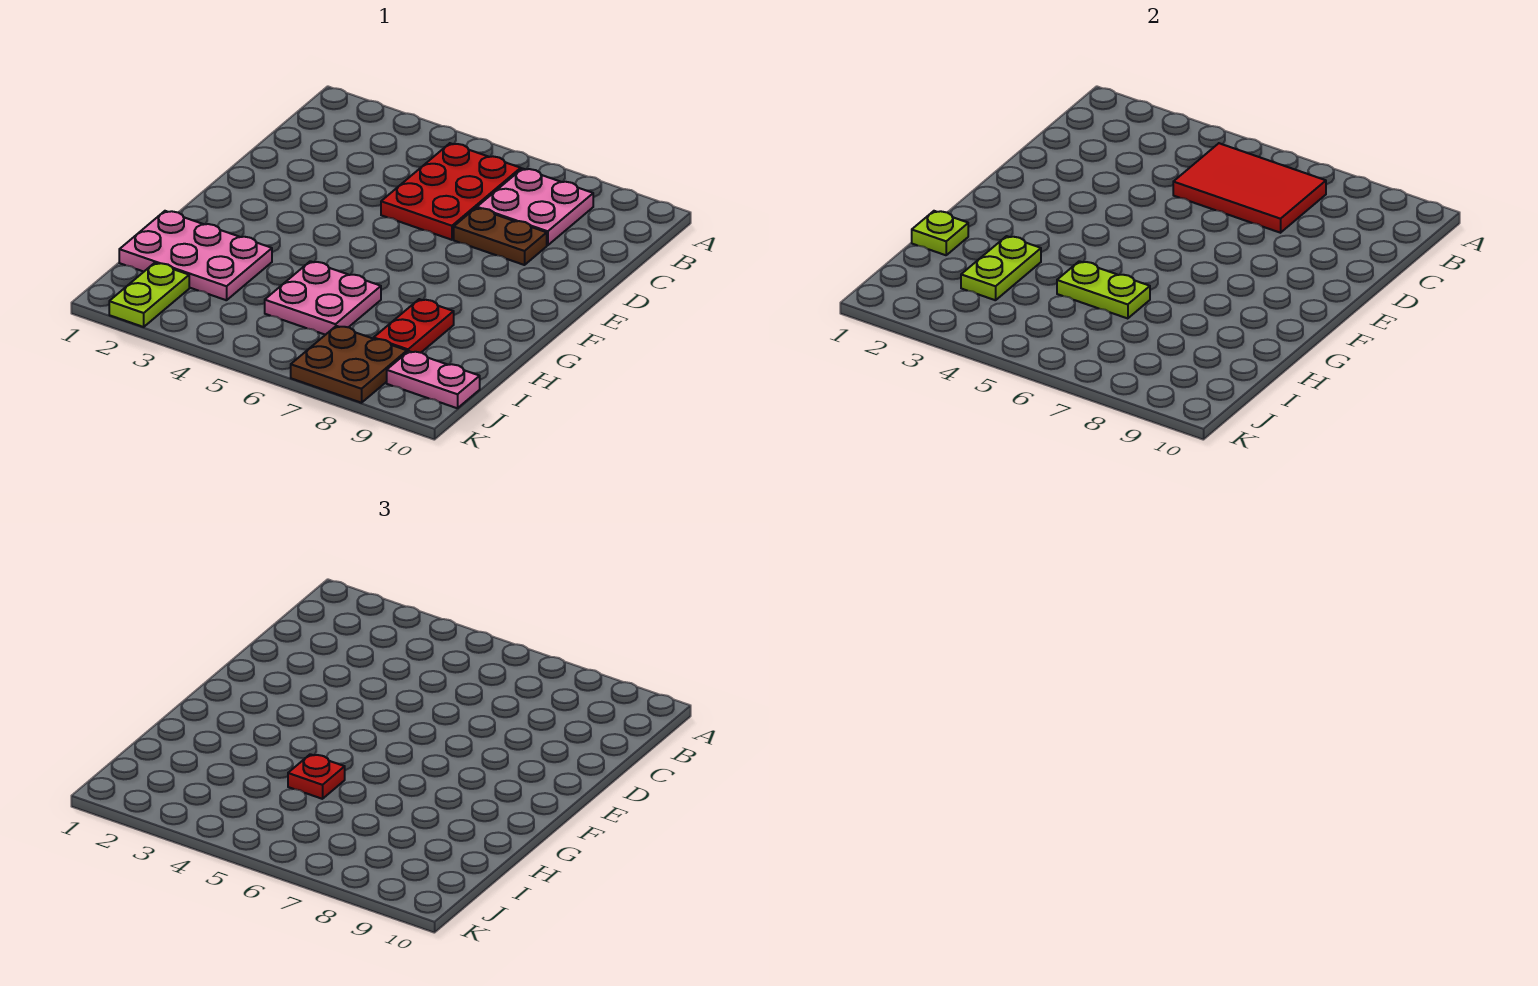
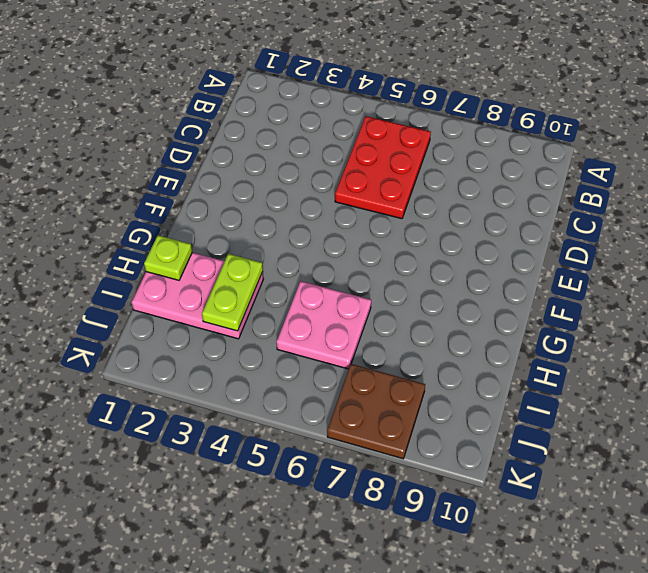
none -> pink plate B7:C8 level 1
none -> brown plate D7:D8 level 1
none -> red plate H8:I8 level 1

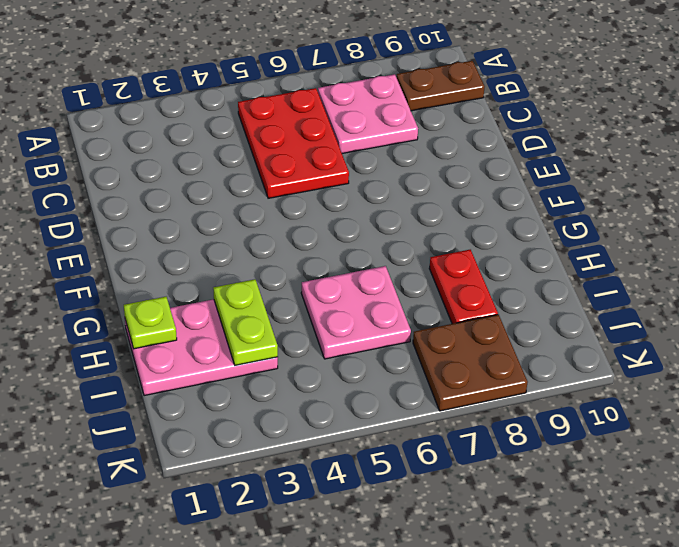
brown plate B9:B10 level 1 -> brown plate D7:D8 level 1
none -> lime plate J2:K2 level 1
none -> pink plate J9:J10 level 1
none -> red tile B5:C7 level 2

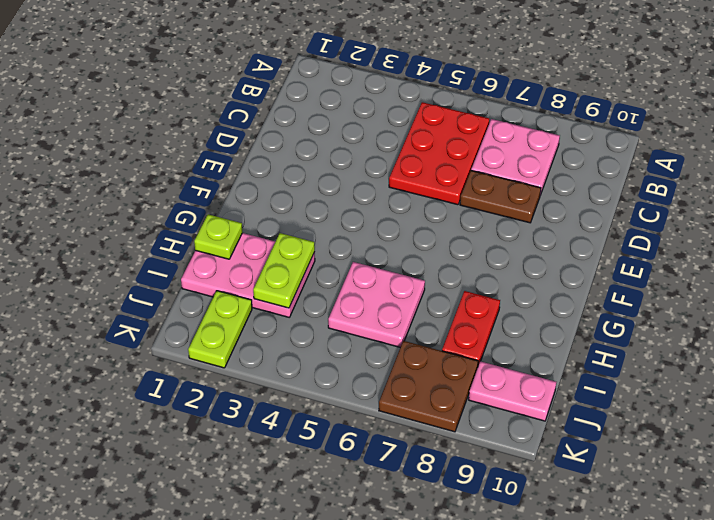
none -> red tile B5:C7 level 2
none -> lime plate H5:H6 level 2
none -> red plate H5 level 3

